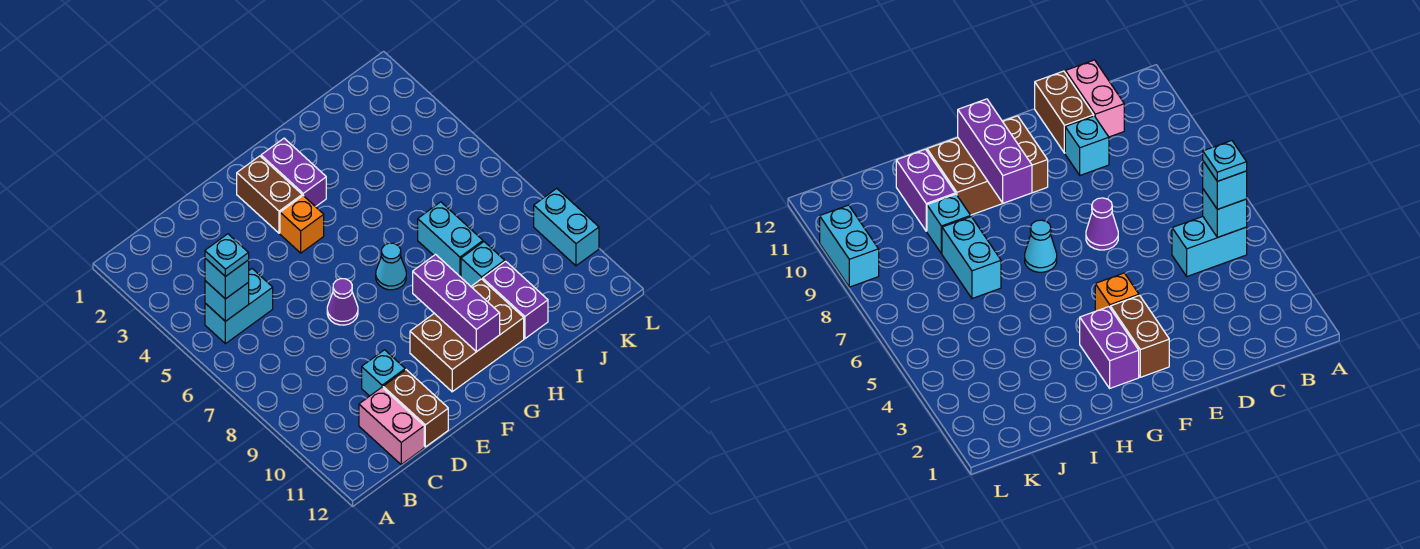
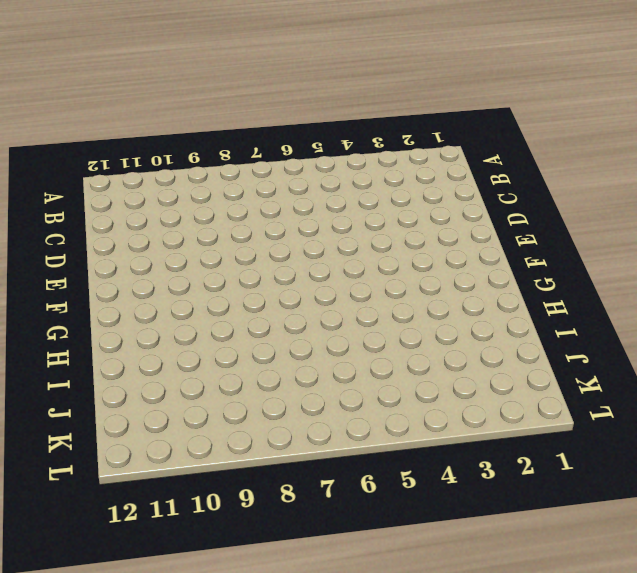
none -> cyan brick B5:C5 level 1
none -> pink brick C11:C12 level 1
none -> cyan brick D10 level 1

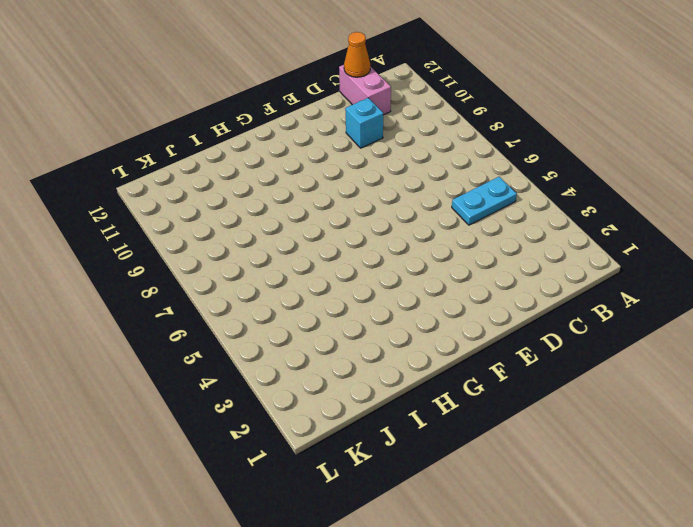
cyan plate B5:C5 level 1 -> cyan brick B5:C5 level 1
orange cone C12 level 2 -> none
none -> brown brick D11:D12 level 1
none -> purple cone E7 level 1
none -> brown brick F2:F3 level 1

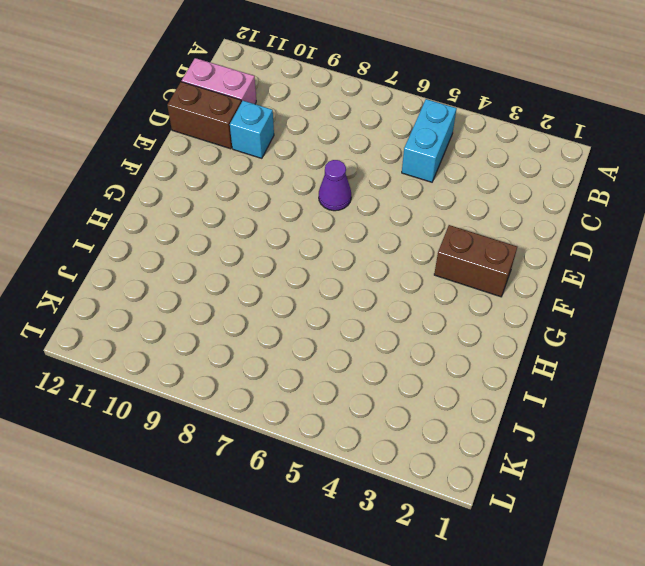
none -> orange brick F4 level 1
none -> brown brick F10:H11 level 1
none -> purple brick G2:G3 level 1

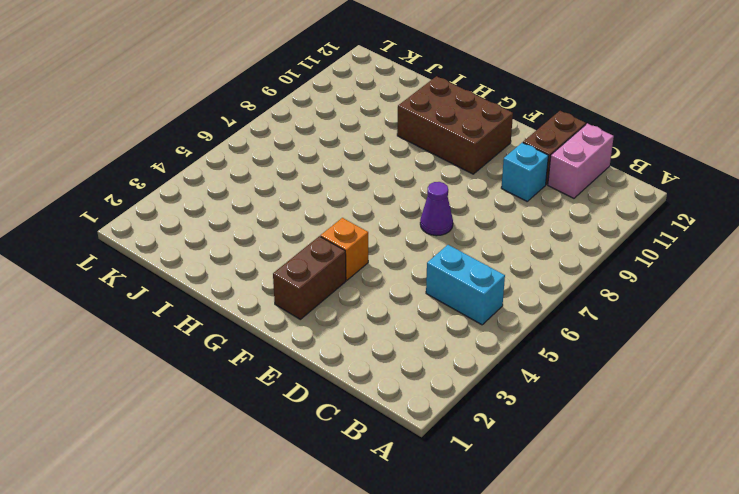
none -> purple brick G2:G3 level 1
none -> cyan cone G7 level 1
none -> cyan brick I7:I8 level 1

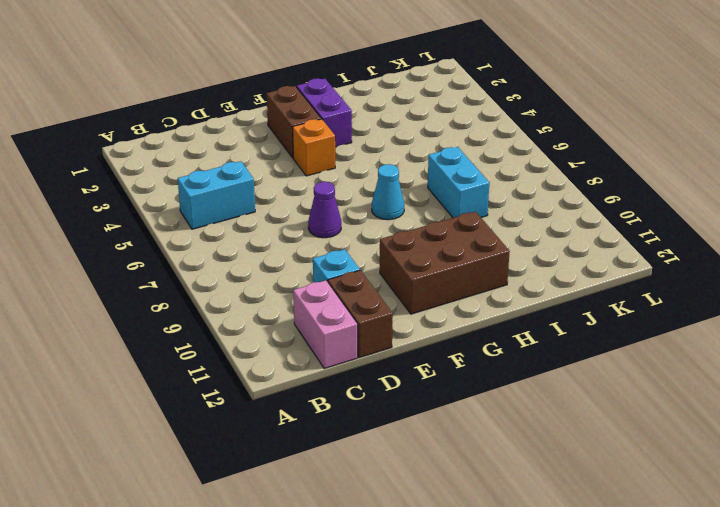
none -> cyan brick I9 level 1
none -> purple brick I10:I11 level 1
none -> cyan brick L9:L10 level 1

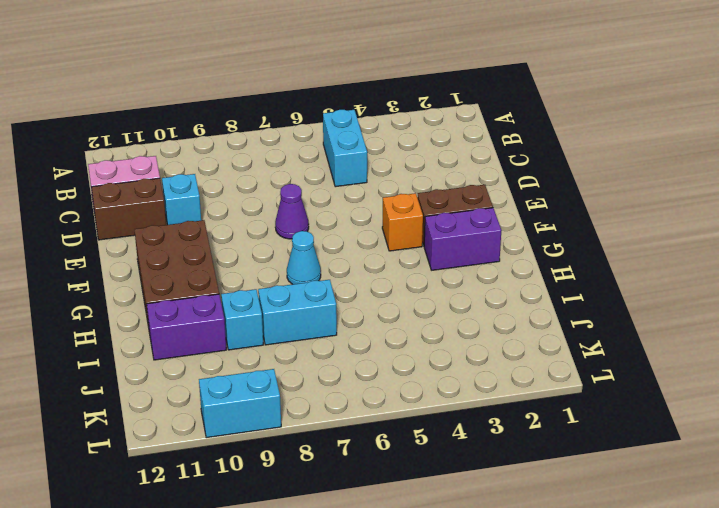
none -> cyan brick B5 level 2
none -> purple brick G9:G11 level 2
none -> cyan brick B5 level 3

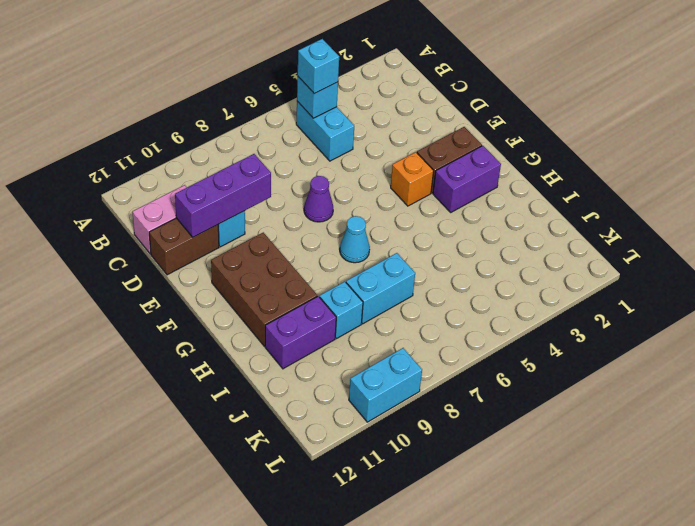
purple brick D9:D11 level 2 -> purple brick G9:G11 level 2
none -> cyan plate B5 level 4

